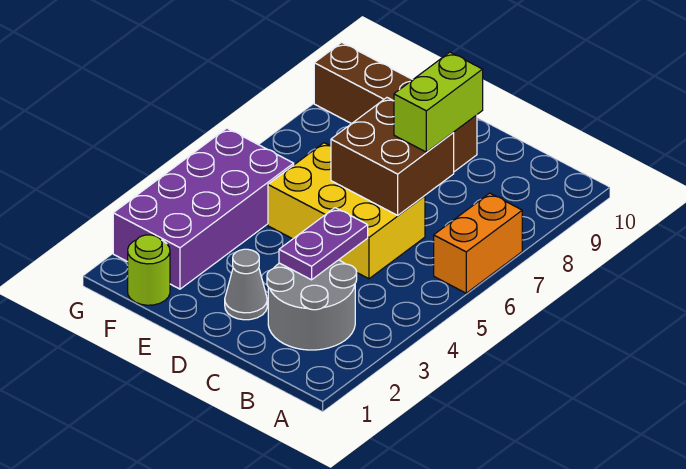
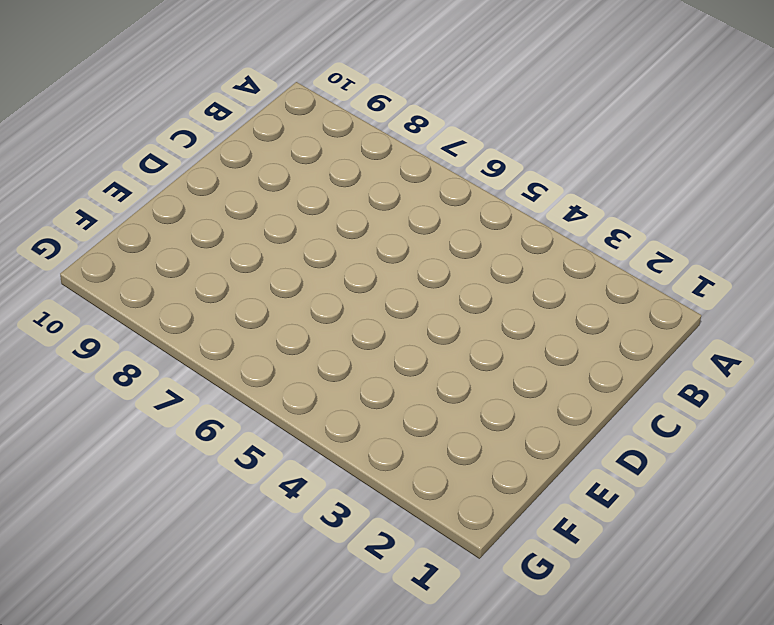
none -> orange brick A6:A7 level 1
none -> grey round brick B2:C3 level 1

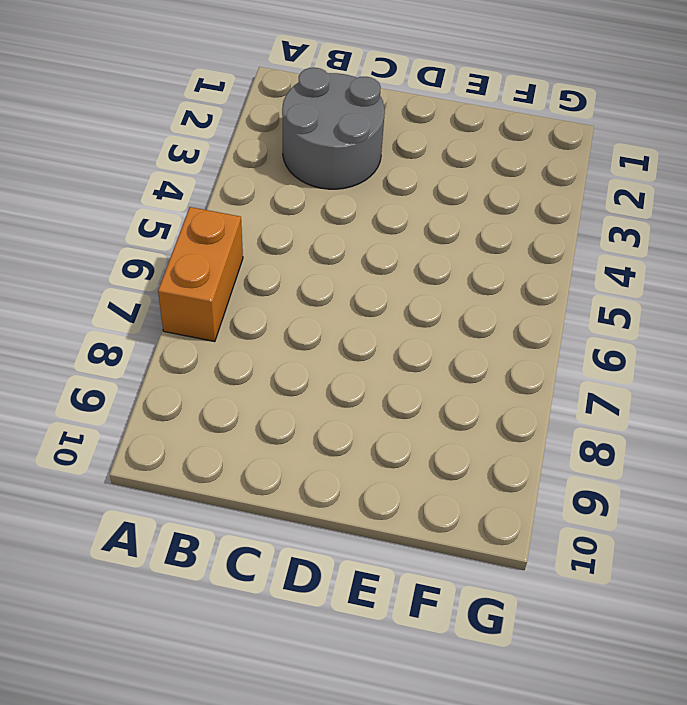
none -> yellow brick C5:E6 level 1
none -> grey cone D2 level 1

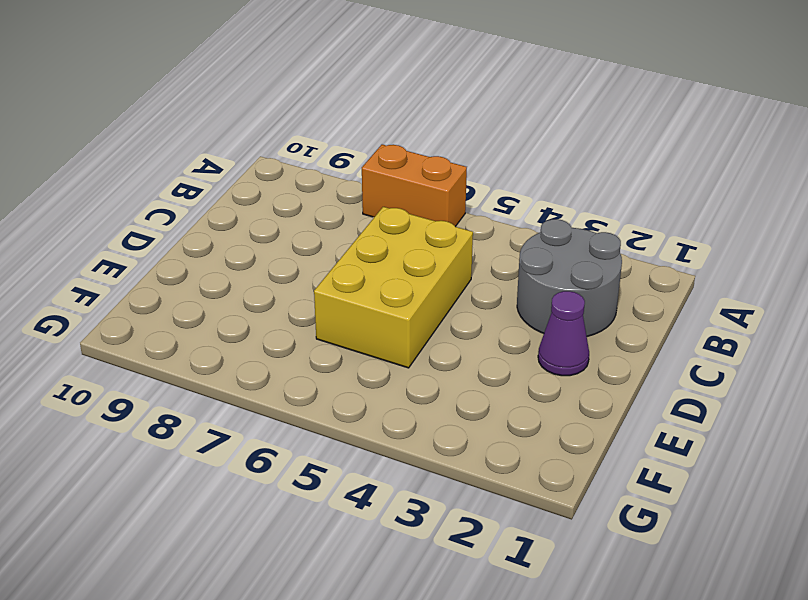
purple cone D2 level 1 -> grey cone D2 level 1
none -> brown brick D9:G9 level 1
none -> lime round brick F1 level 1

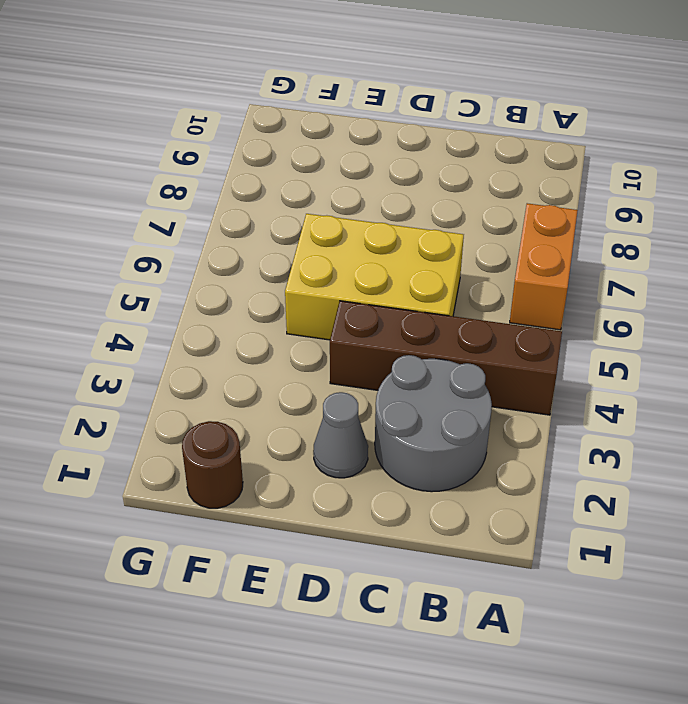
brown brick A4:D4 level 1 -> brown brick D9:G9 level 1
brown round brick F1 level 1 -> lime round brick F1 level 1
none -> purple brick F2:G5 level 1
none -> purple plate C3:C4 level 2

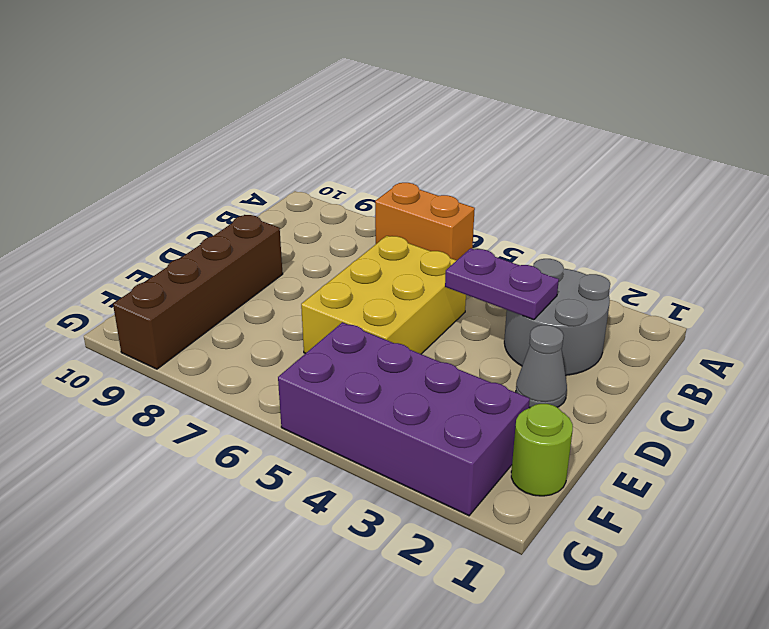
none -> brown brick C6:D7 level 2
none -> lime brick C7:C8 level 3

